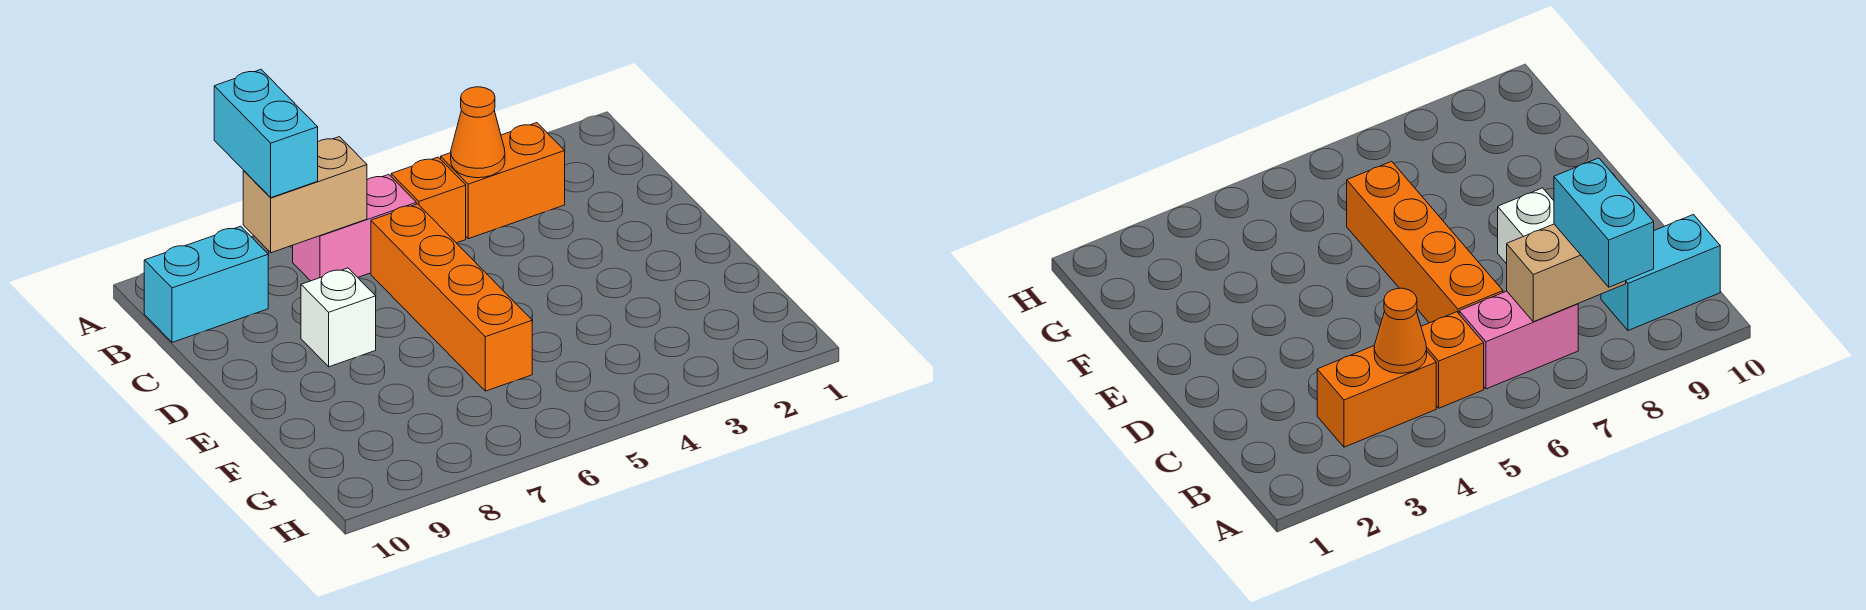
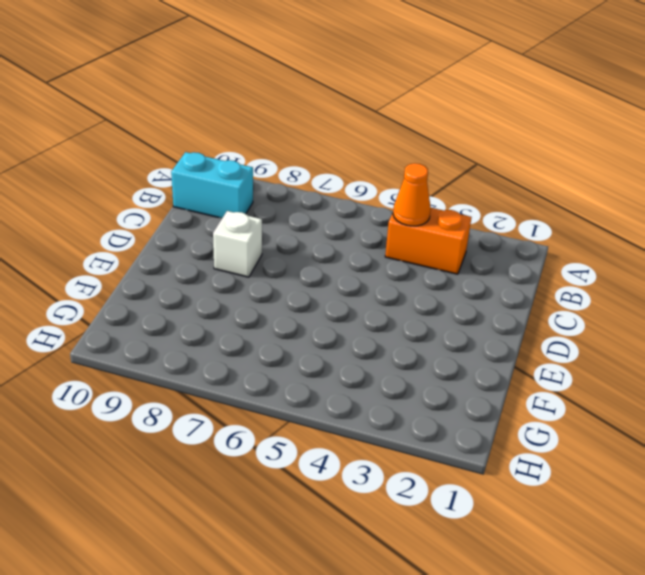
none -> orange brick B5 level 1
none -> pink brick B6:B7 level 1

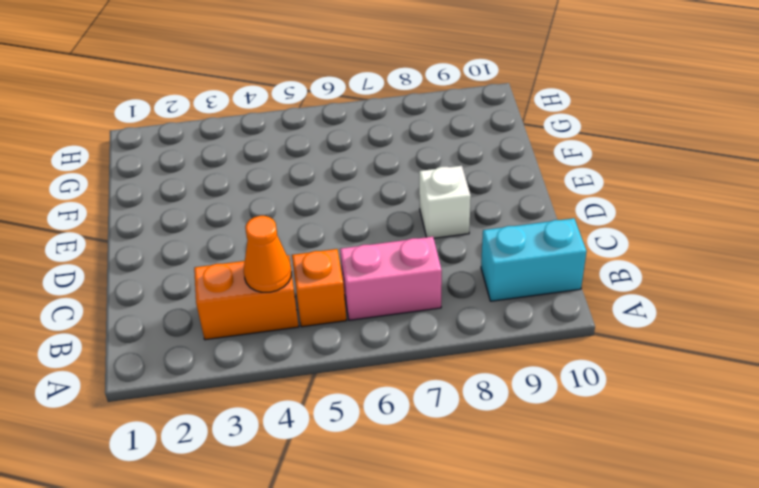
none -> orange brick C6:F6 level 1
none -> tan brick B7:B8 level 2

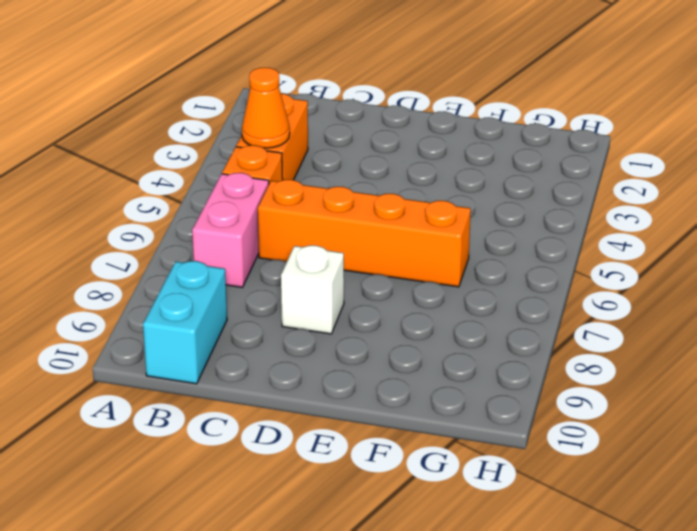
none -> tan brick B7:B8 level 2
none -> cyan brick A8:B8 level 3

